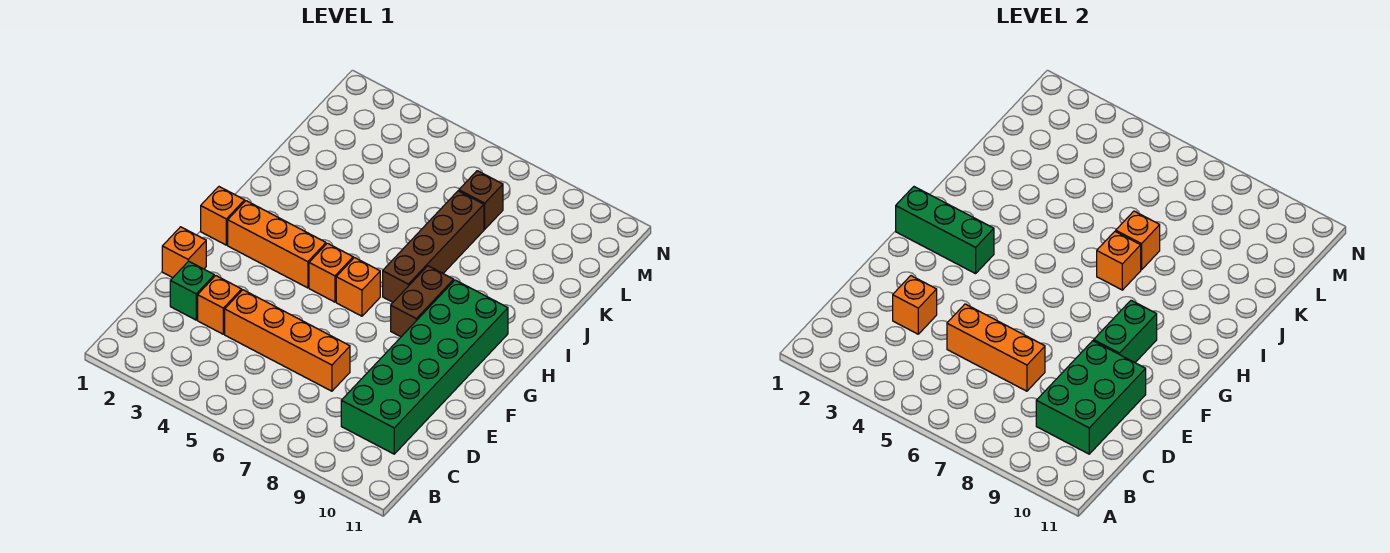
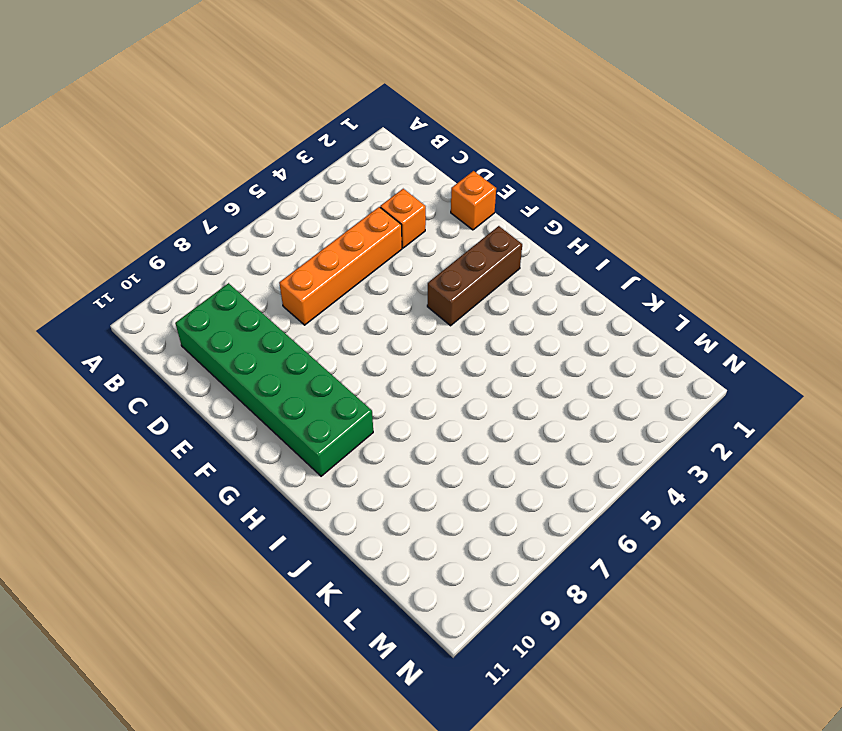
brown brick G2:G4 level 1 -> orange brick G2:G4 level 1
none -> green brick D2 level 1
none -> orange brick G1 level 1
none -> orange brick G5 level 1

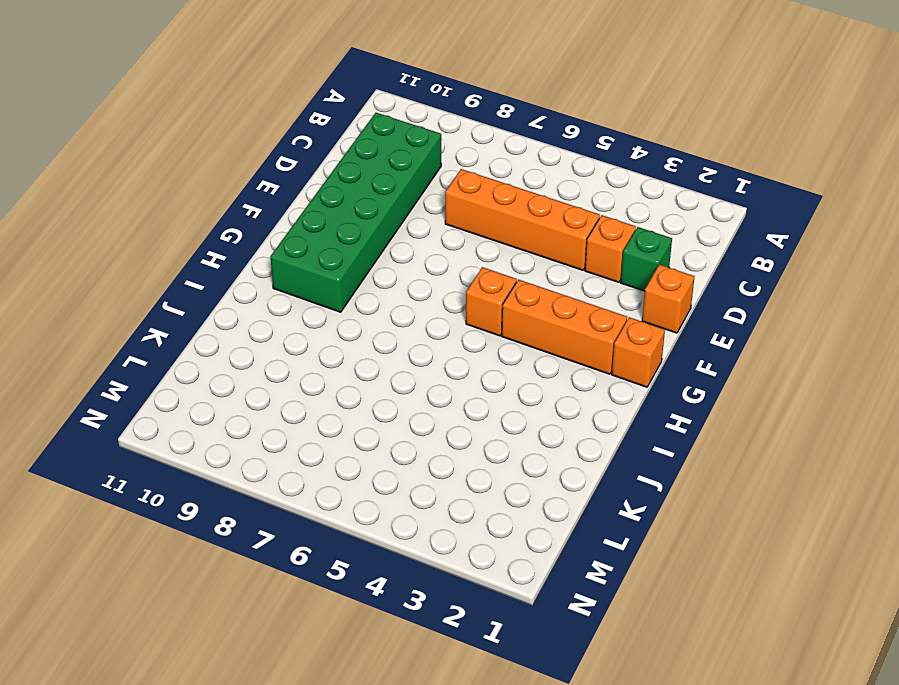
none -> orange brick G6 level 1
none -> brown brick G8:H8 level 1
none -> brown brick H7:K7 level 1

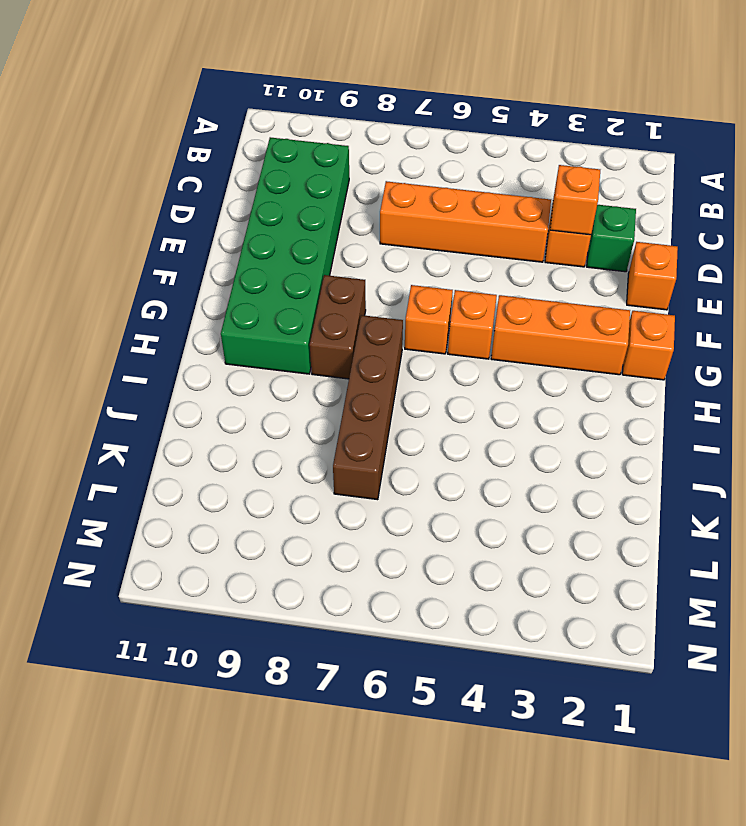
none -> brown brick L7 level 1
none -> green brick C9:E10 level 2
none -> orange brick D5:D7 level 2

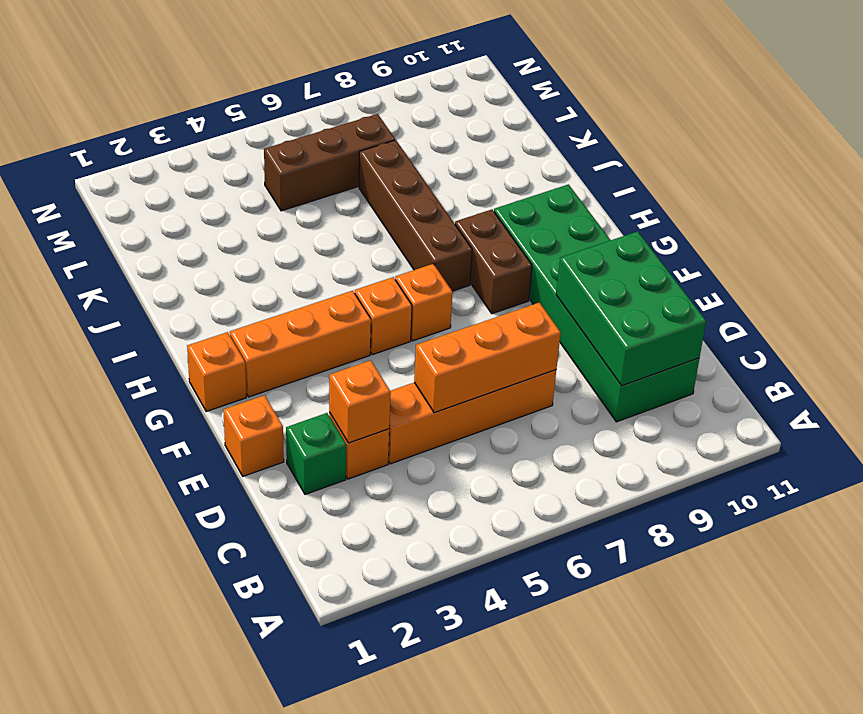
brown brick L5:L7 level 1 -> brown brick L7 level 1
none -> green brick F9:G9 level 2
none -> green brick G1:G3 level 2
none -> orange brick I7 level 2

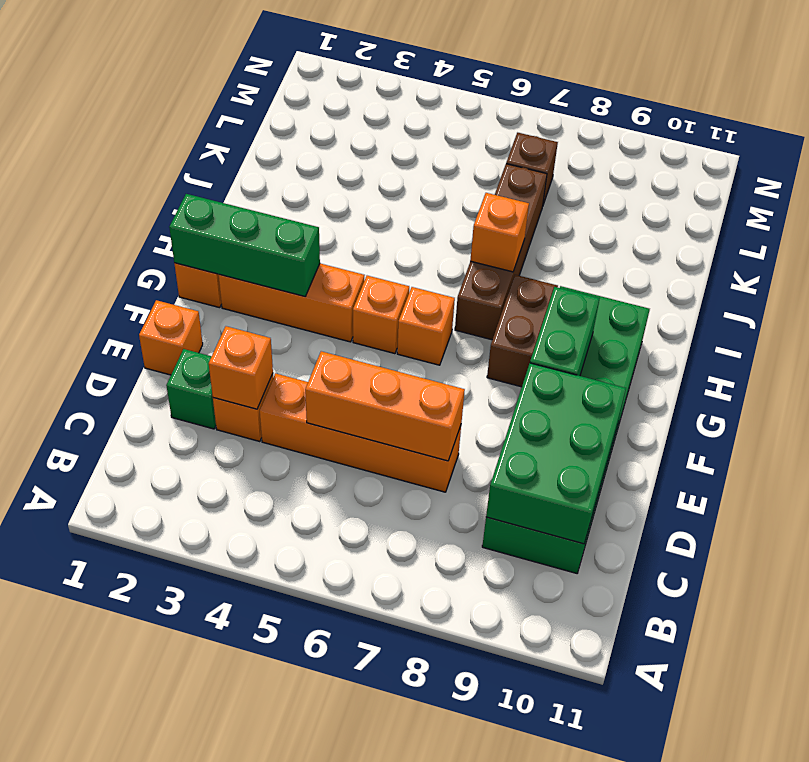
none -> orange brick J7 level 2

